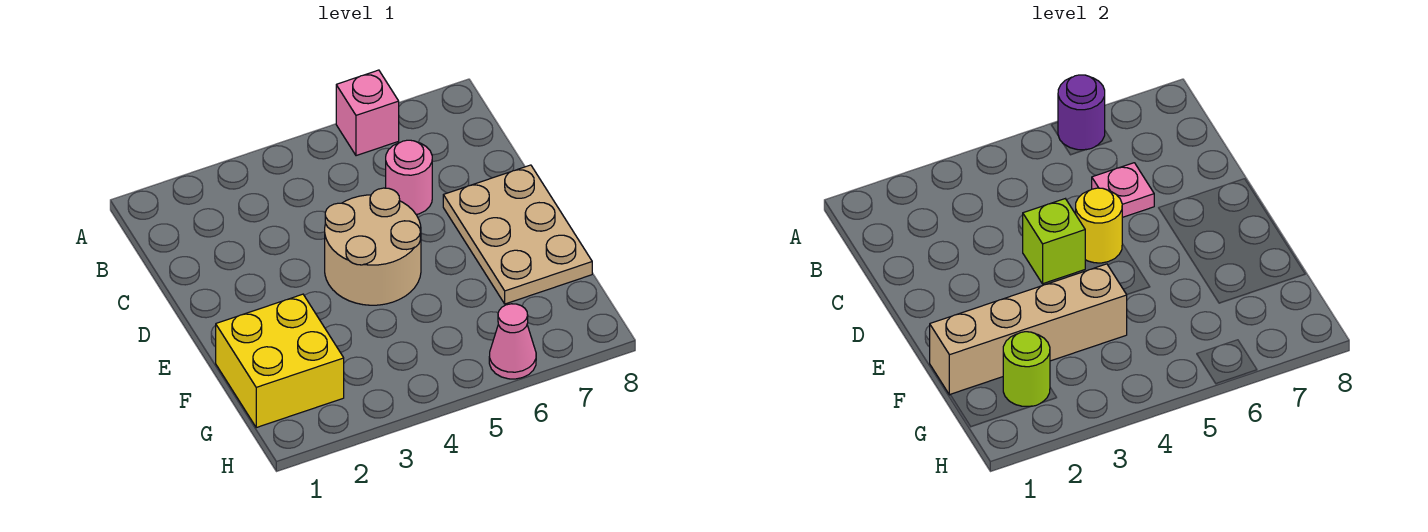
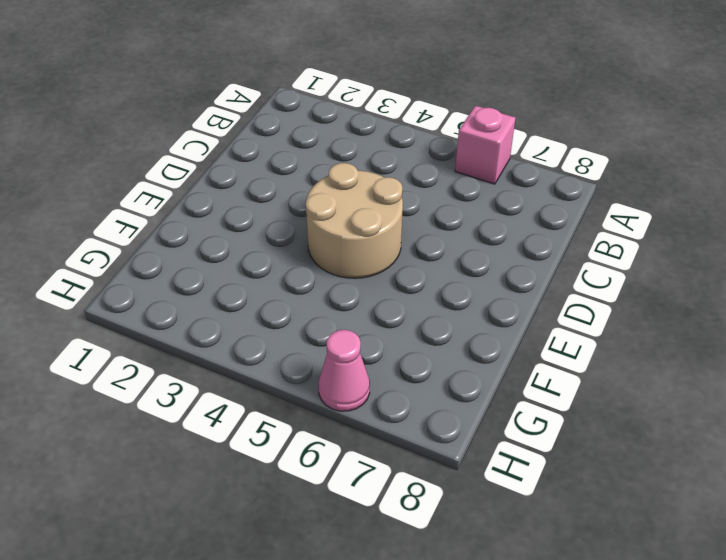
none -> pink round brick C6 level 1
none -> tan plate D7:F8 level 1
none -> yellow brick F1:G2 level 1

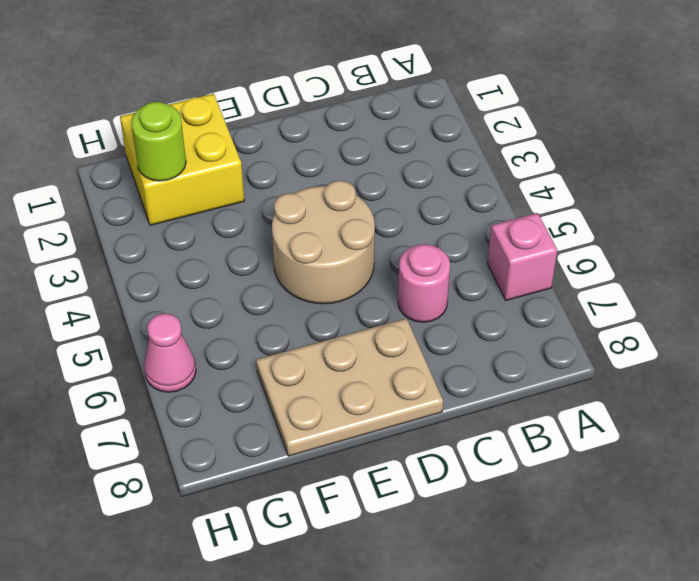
none -> purple round brick A6 level 2
none -> pink plate C6 level 2
none -> lime brick D4 level 2

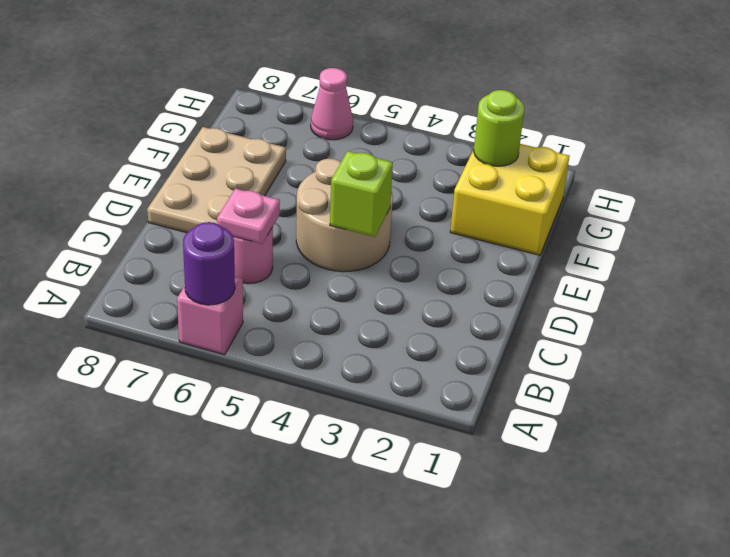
none -> yellow round brick D5 level 2
none -> tan brick F1:F4 level 2

